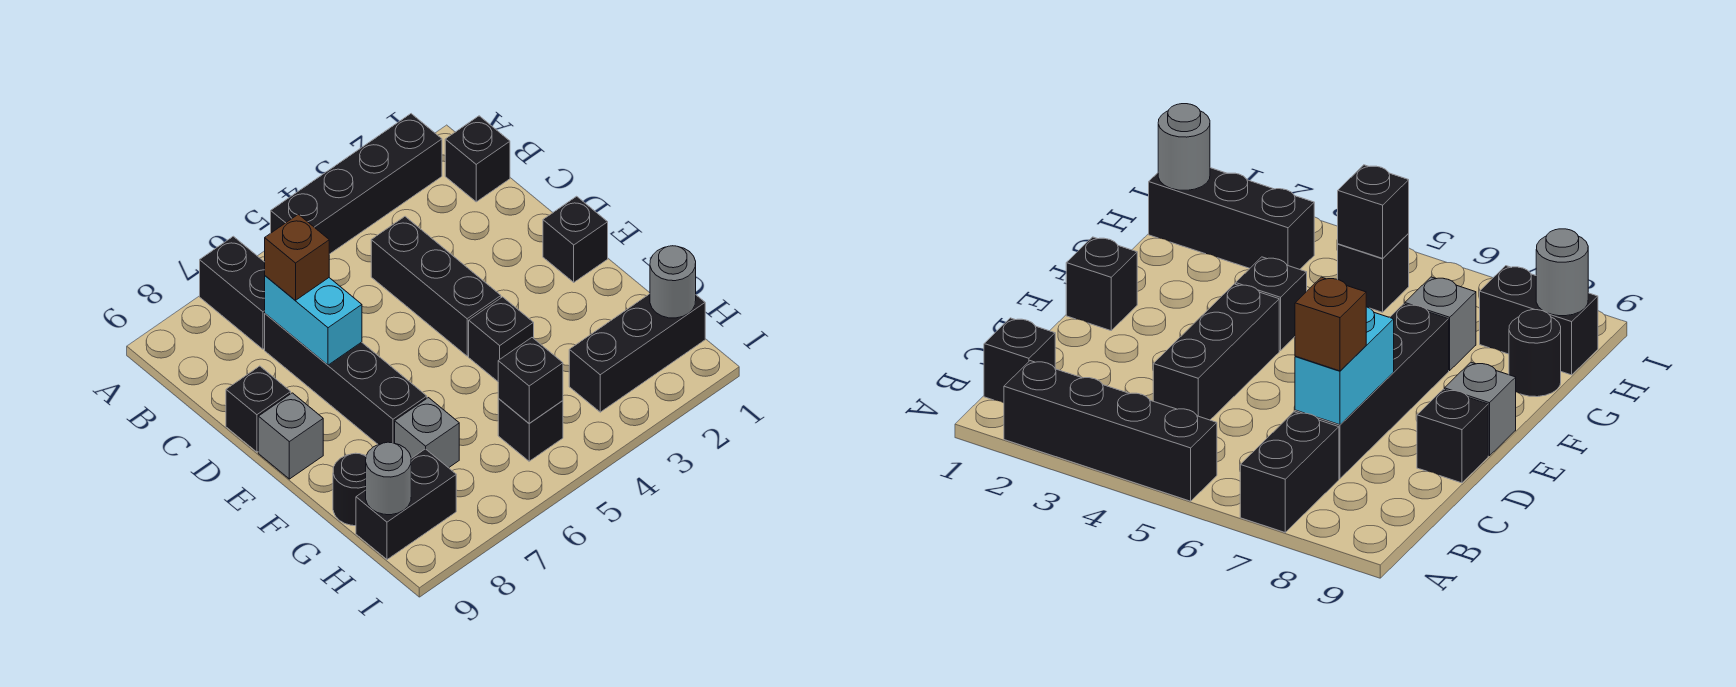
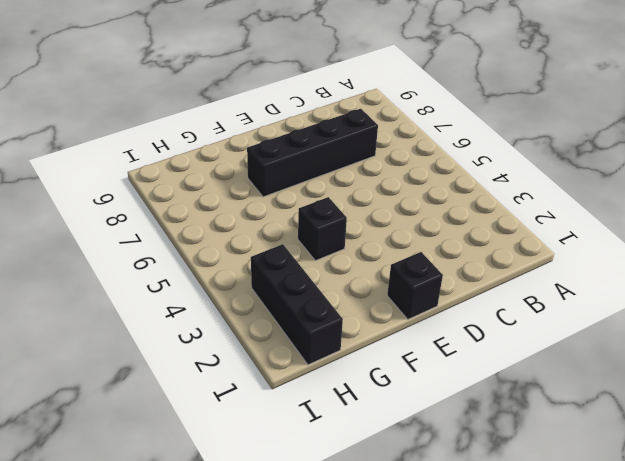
none -> black brick A2:A5 level 1
none -> black brick A7:B7 level 1
none -> black brick B1 level 1

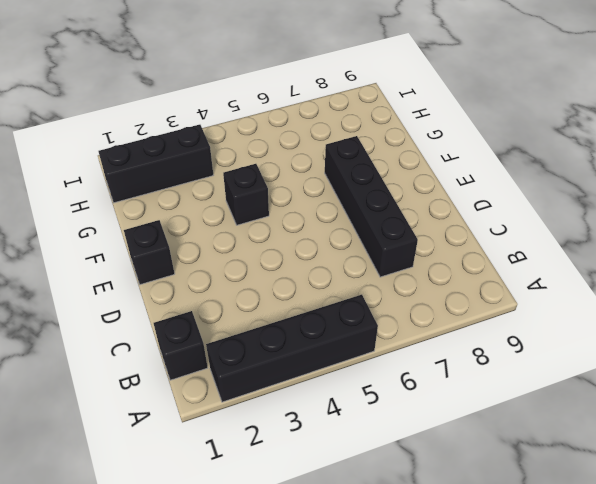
none -> black brick A7:B7 level 1
none -> black brick C4:E4 level 1
none -> black brick D9 level 1

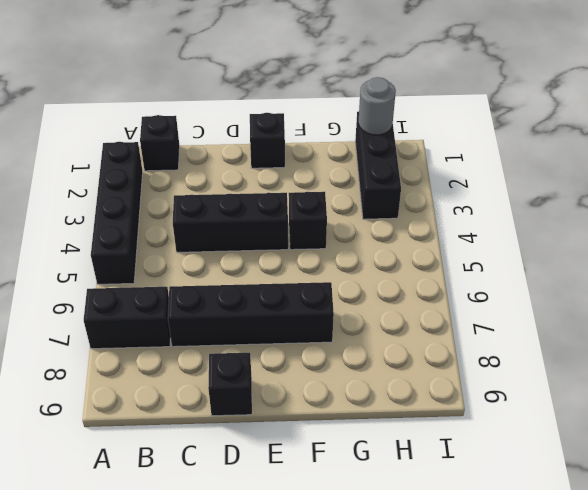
none -> grey brick E9 level 1
none -> grey brick G7 level 1
none -> black round brick G9 level 1

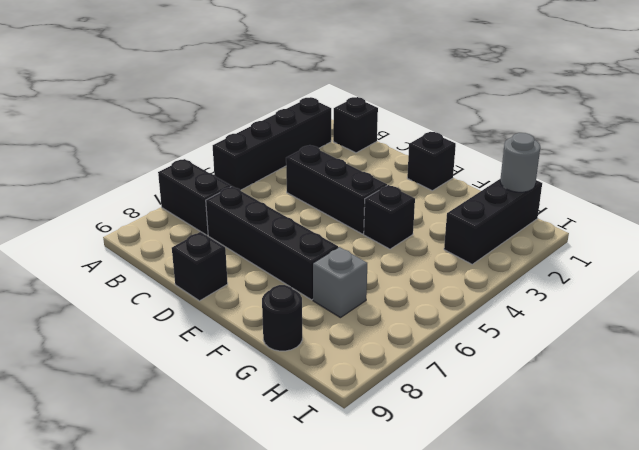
none -> grey brick E9 level 1
none -> black brick H5 level 1
none -> black brick H8:H9 level 1

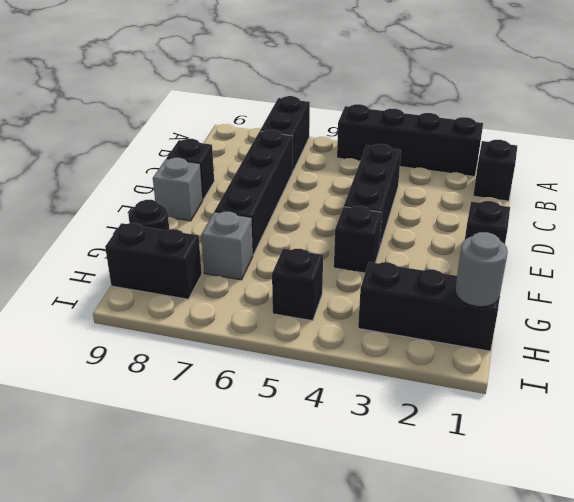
none -> cyan brick C7:D7 level 2
none -> black brick H5 level 2
none -> grey round brick H9 level 2

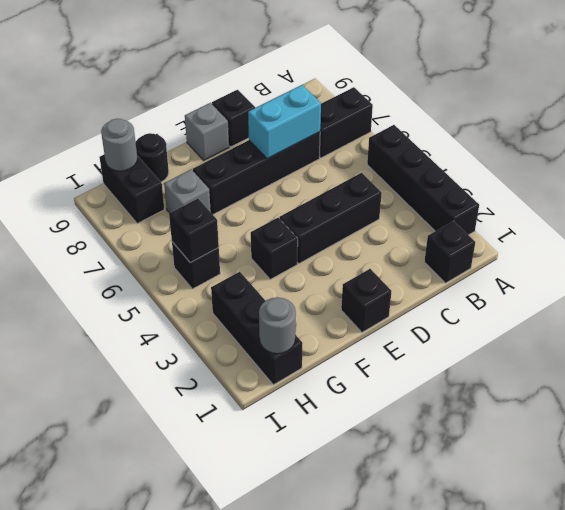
none -> brown brick C7 level 3

